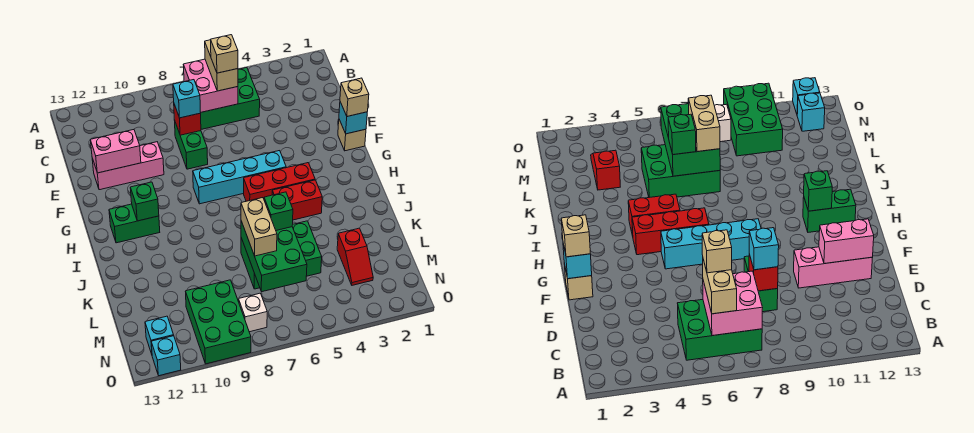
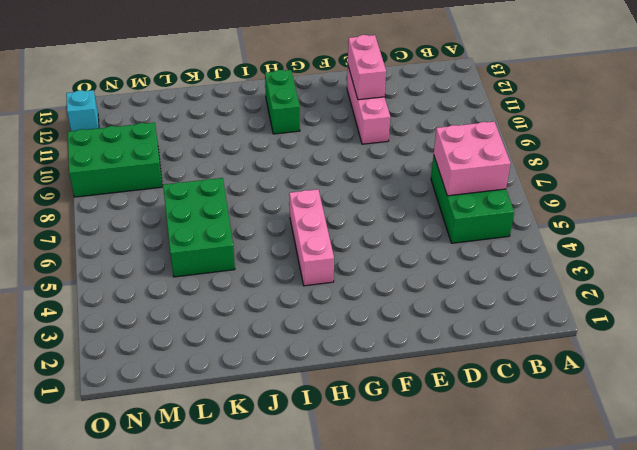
pink brick H4:H6 level 1 -> red brick H4:H6 level 1
none -> green brick D8:E8 level 1
none -> tan brick F1 level 1
none -> cyan brick G5:G8 level 1

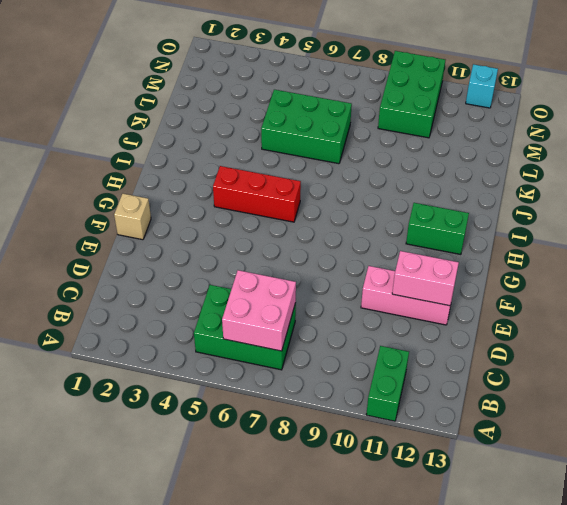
green brick A11:B11 level 1 -> green brick D8:E8 level 1
none -> cyan brick G5:G8 level 1
none -> red brick I4:I5 level 1
none -> red slope L3:M3 level 1 top L

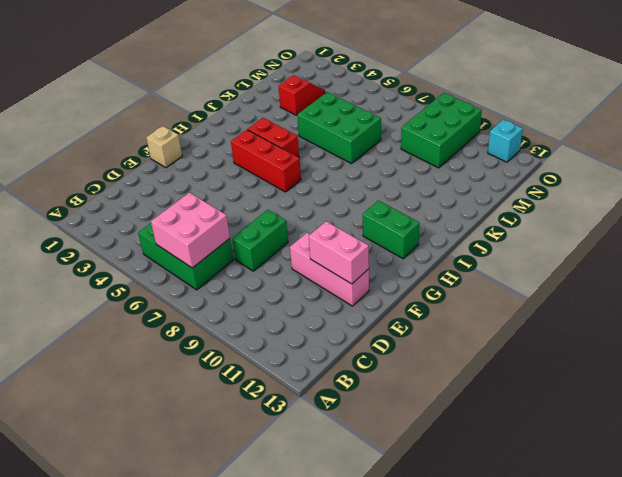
none -> cyan brick G5:G8 level 1
none -> white brick N8 level 1
none -> cyan brick N12 level 1

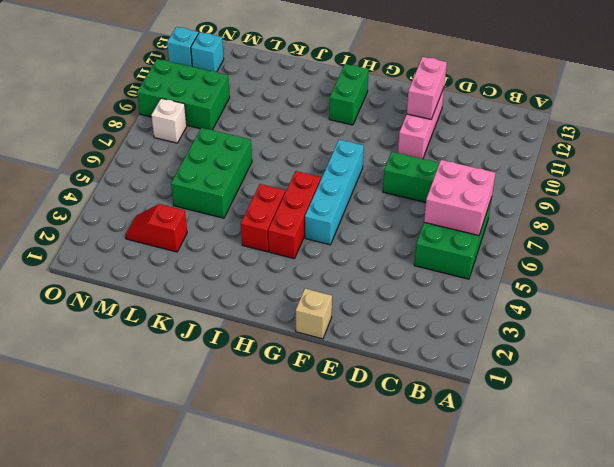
none -> red brick D8 level 2
none -> cyan brick F1 level 2
none -> green brick H11 level 2

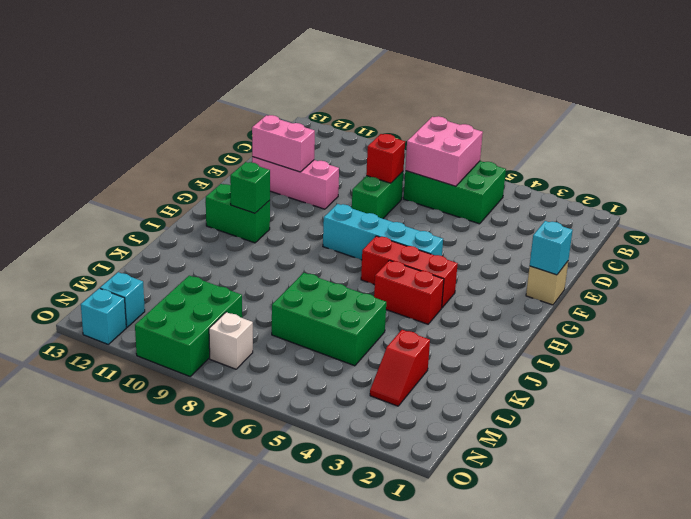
none -> green brick K6:M7 level 2
none -> tan brick B6:C6 level 3
none -> cyan brick D8 level 3

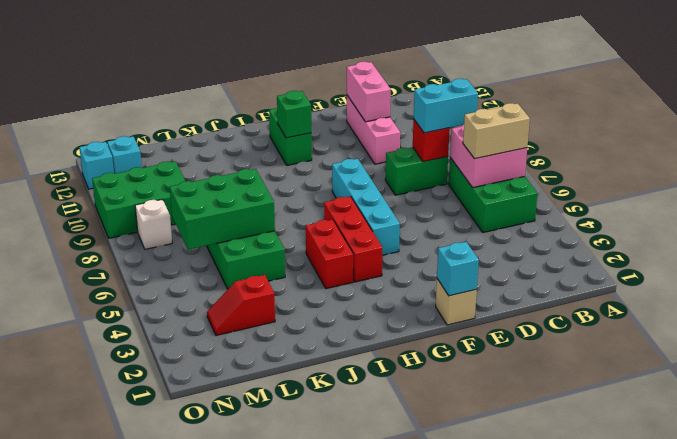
cyan brick C8:D8 level 3 -> cyan brick D8 level 3
none -> tan brick F1 level 3
none -> green brick K6 level 3
none -> tan brick K7:L7 level 3

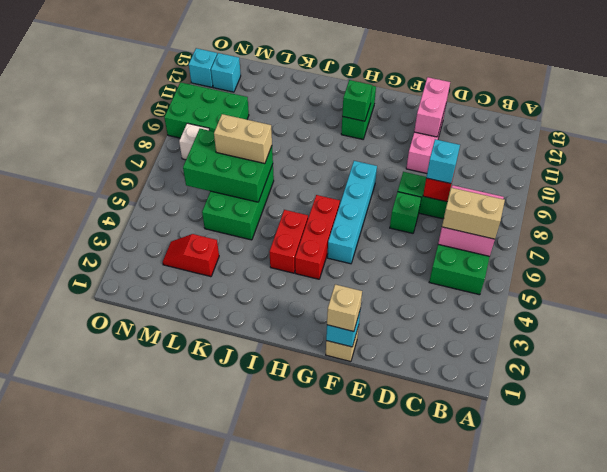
green brick E7 level 1 -> green brick K6 level 3
none -> tan brick C6 level 4

